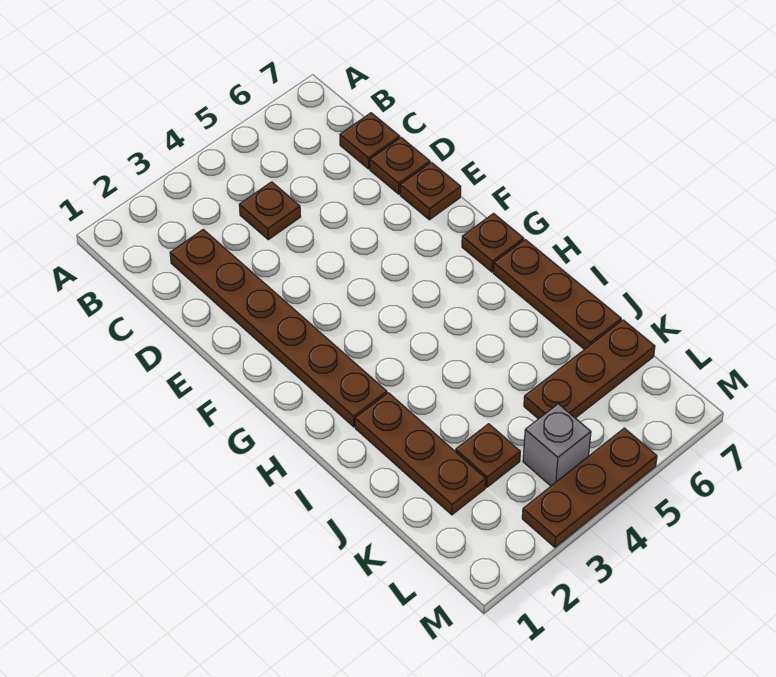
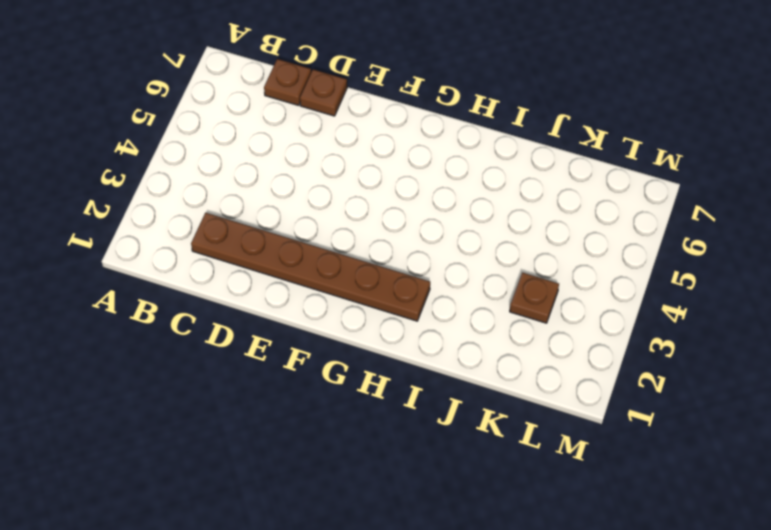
none -> brown plate C4 level 1
none -> brown plate E7 level 1
none -> brown plate G7 level 1

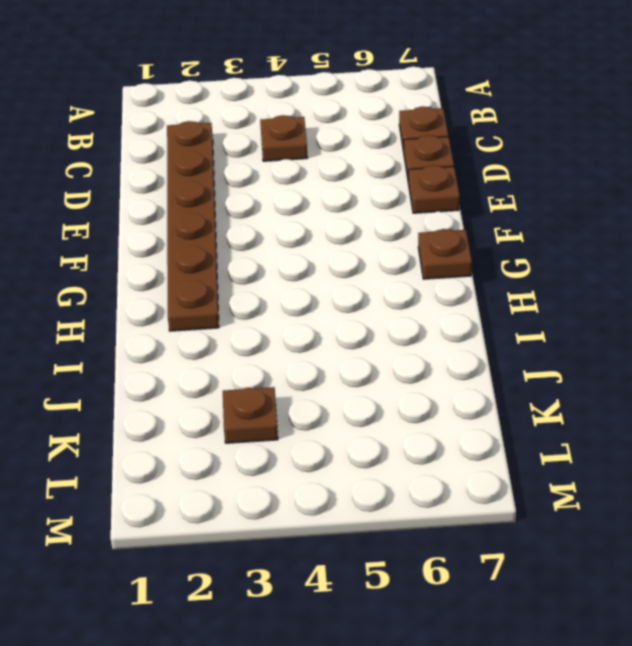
none -> brown plate H7:J7 level 1
none -> brown plate I2:K2 level 1
none -> brown plate K5:K7 level 1

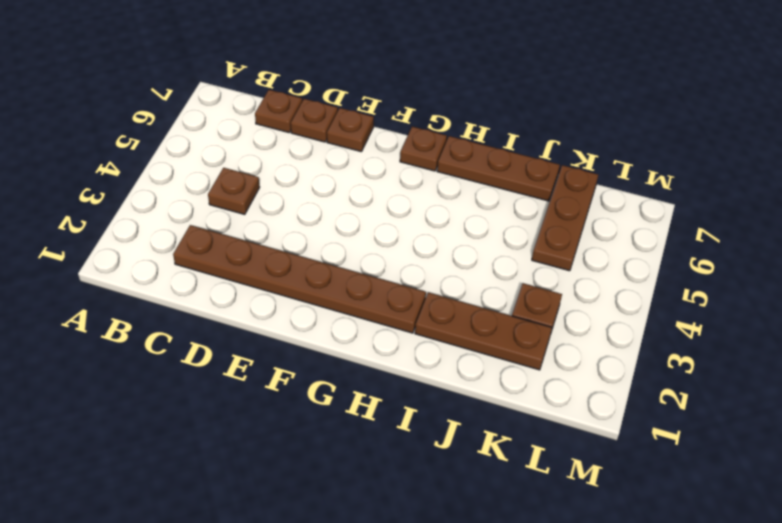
none -> grey brick L4 level 1
none -> brown plate M3:M5 level 1

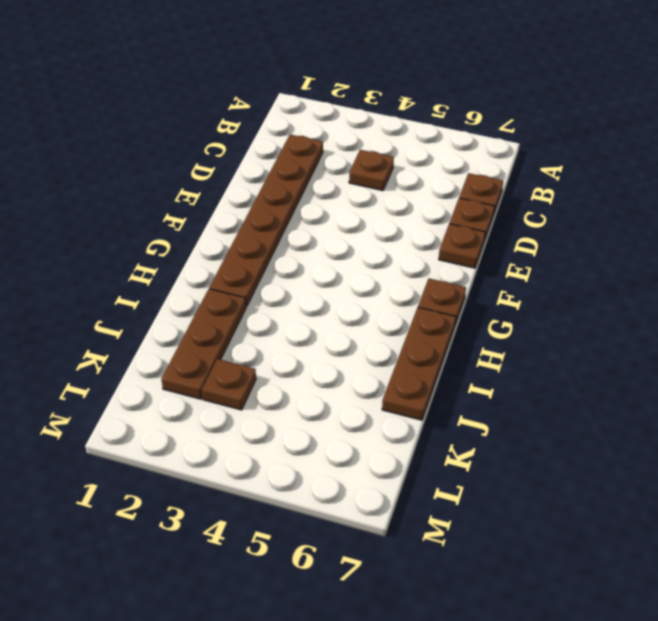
none -> brown plate K5:K7 level 1
none -> grey brick L4 level 1
none -> brown plate M3:M5 level 1

